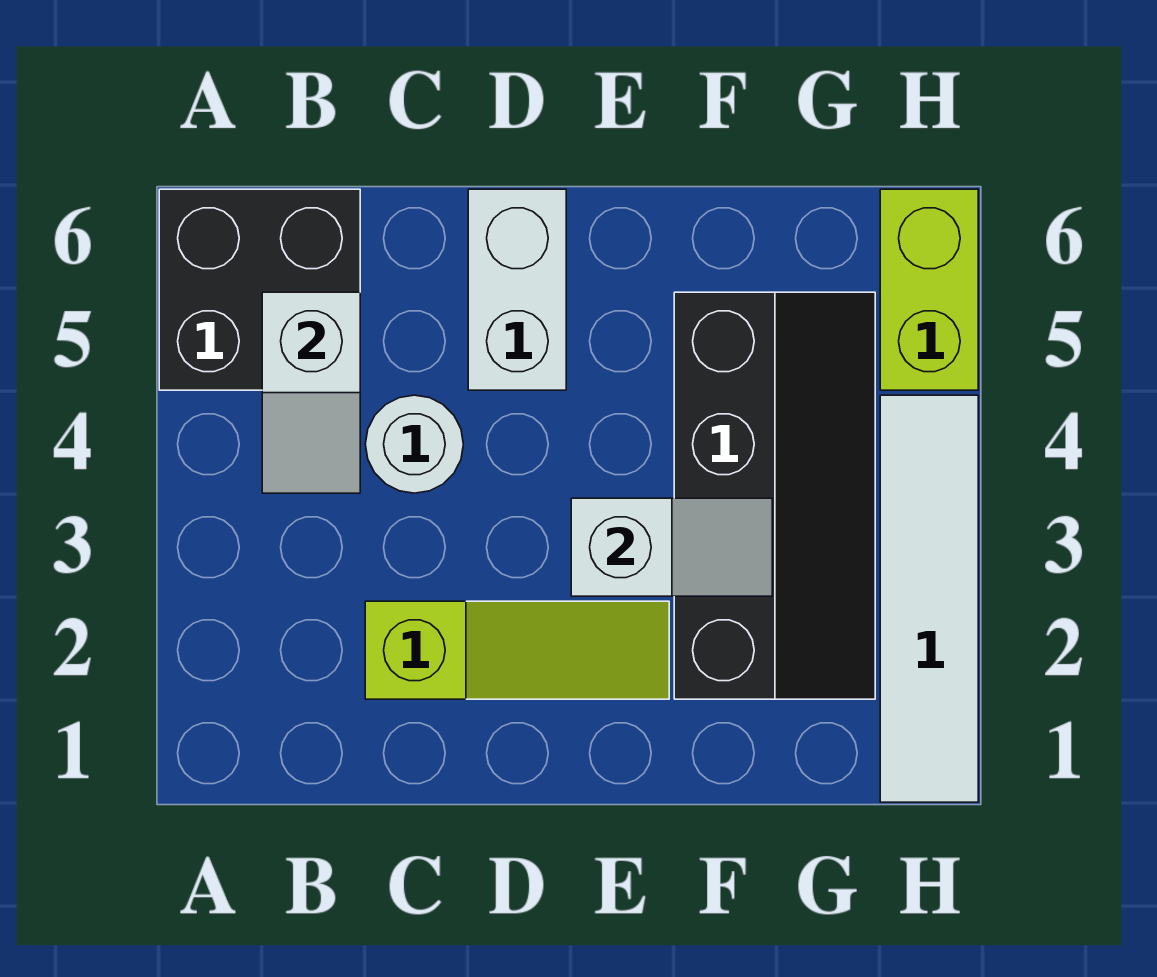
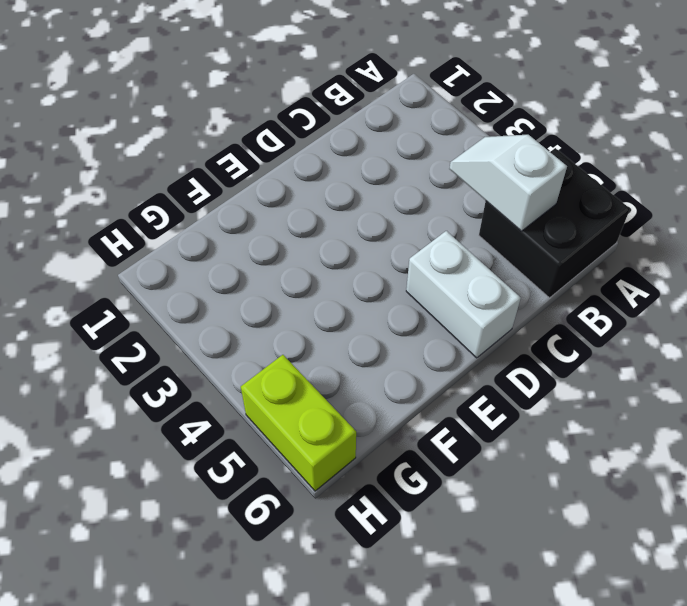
none -> lime slope C2:E2 level 1 top C
none -> white round brick C4 level 1

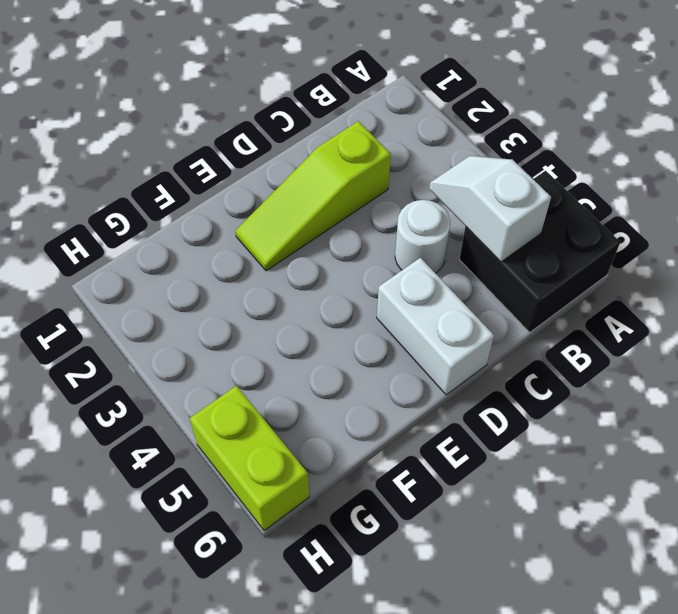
none -> black slope F2:G5 level 1 top F
none -> white tile H1:H4 level 1

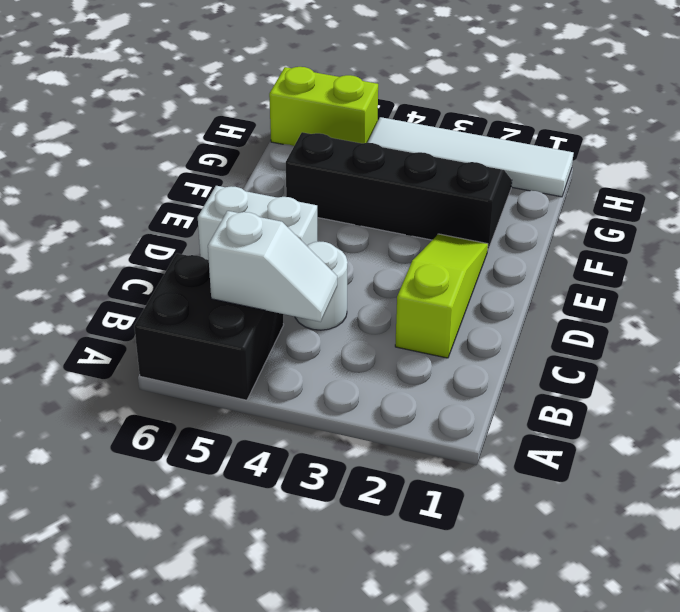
none -> white slope E3:F3 level 2 top E

